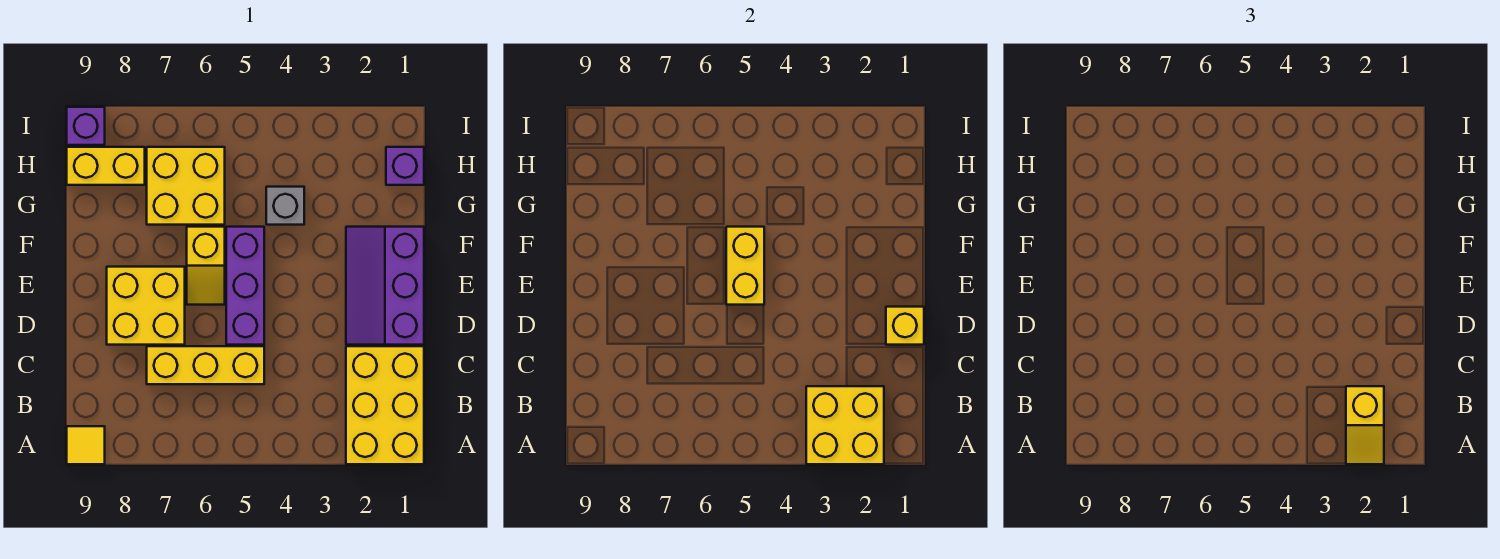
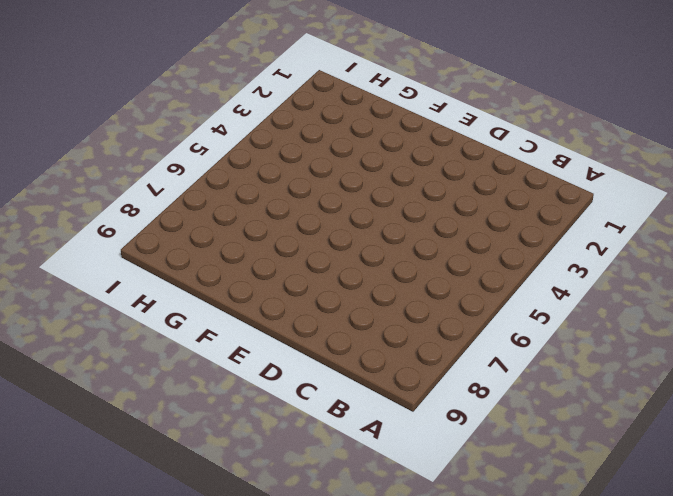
none -> yellow brick A1:C2 level 1
none -> yellow tile A9 level 1
none -> yellow brick C5:C7 level 1

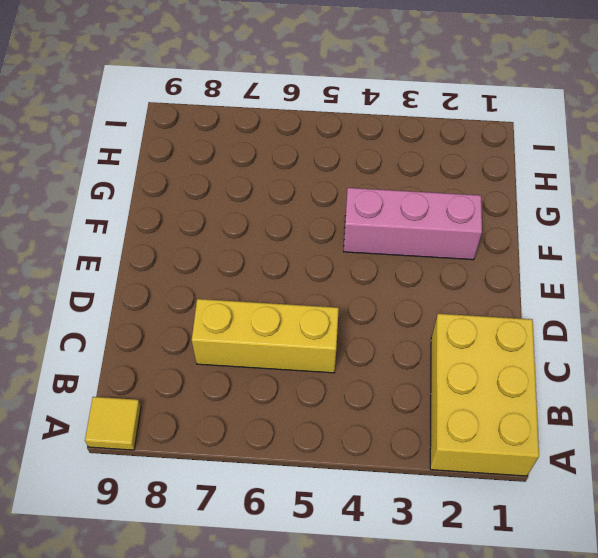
pink brick F2:F4 level 1 -> purple slope D1:F2 level 1 top 1
none -> purple brick D5:F5 level 1
none -> yellow brick D7:E8 level 1
none -> yellow slope E6:F6 level 1 top F

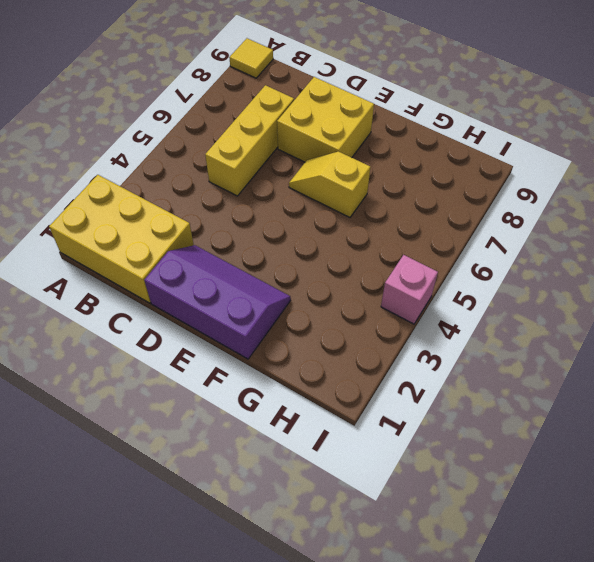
pink brick I4 level 1 -> none
none -> purple brick D5:F5 level 1
none -> grey brick G4 level 1
none -> yellow brick G6:H7 level 1

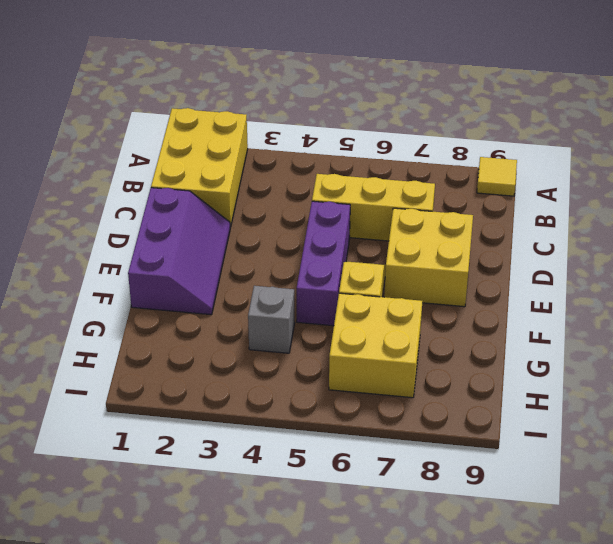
none -> purple brick H1 level 1
none -> yellow brick H8:H9 level 1
none -> purple brick I9 level 1

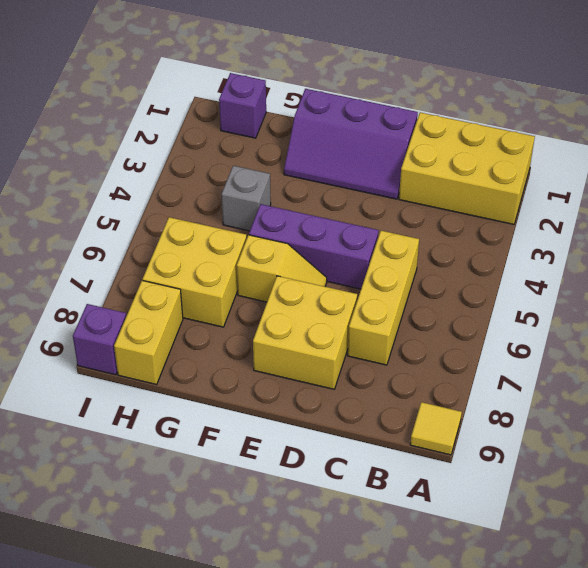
none -> yellow brick A2:B3 level 2
none -> yellow brick D1 level 2
none -> yellow brick E5:F5 level 2

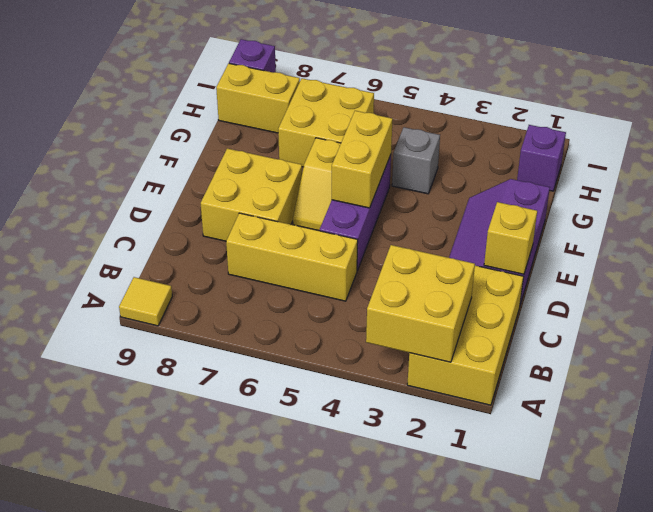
none -> yellow slope A2:B2 level 3 top B

